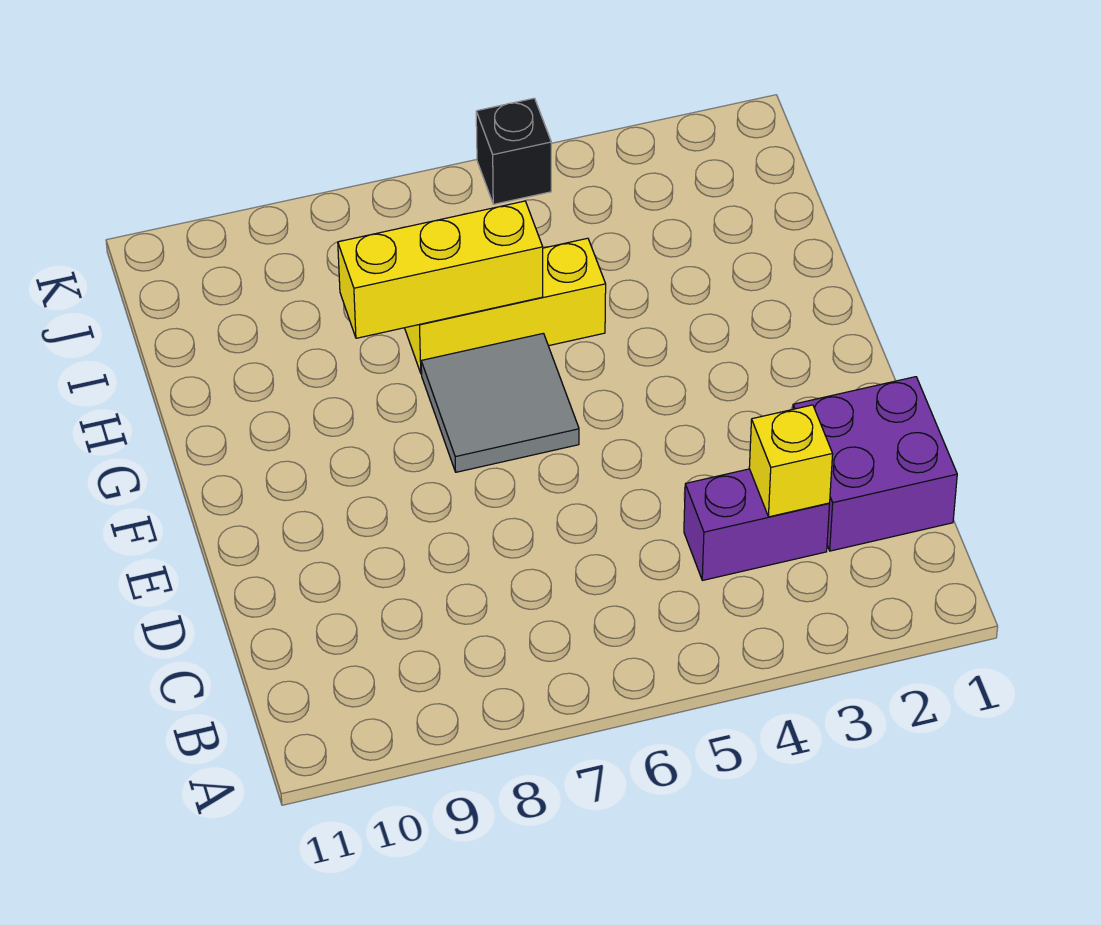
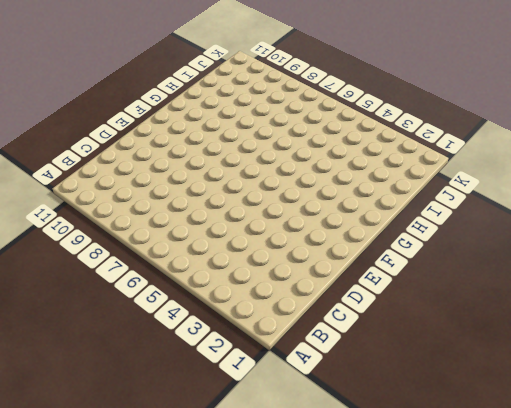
none -> purple brick C1:D2 level 1
none -> purple brick C3:C4 level 1

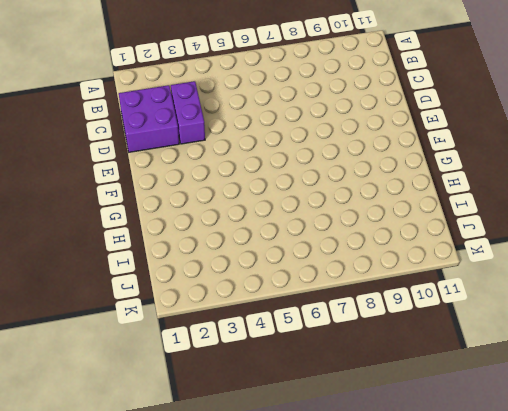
purple brick C3:D3 level 1 -> purple brick C3:C4 level 1
none -> grey tile F6:G7 level 1
none -> yellow brick H5:H7 level 1

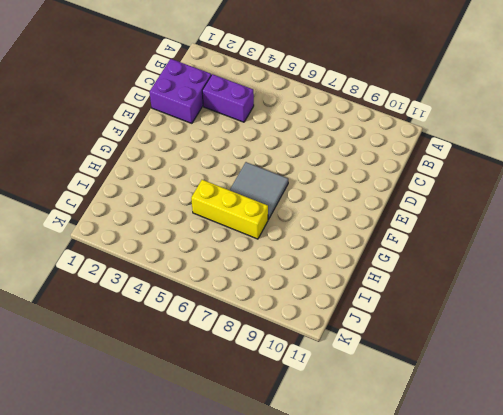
none -> black brick K5 level 1
none -> yellow brick C3 level 2

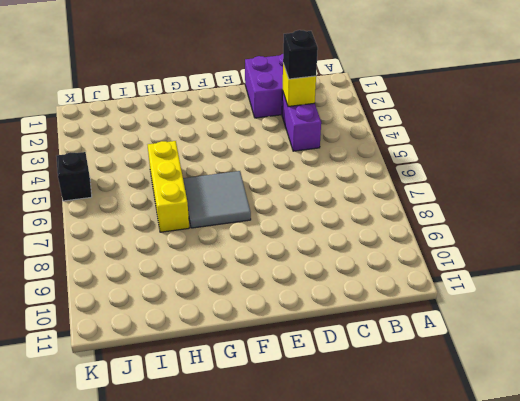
black brick C3 level 3 -> none
none -> yellow brick H6:H8 level 2

